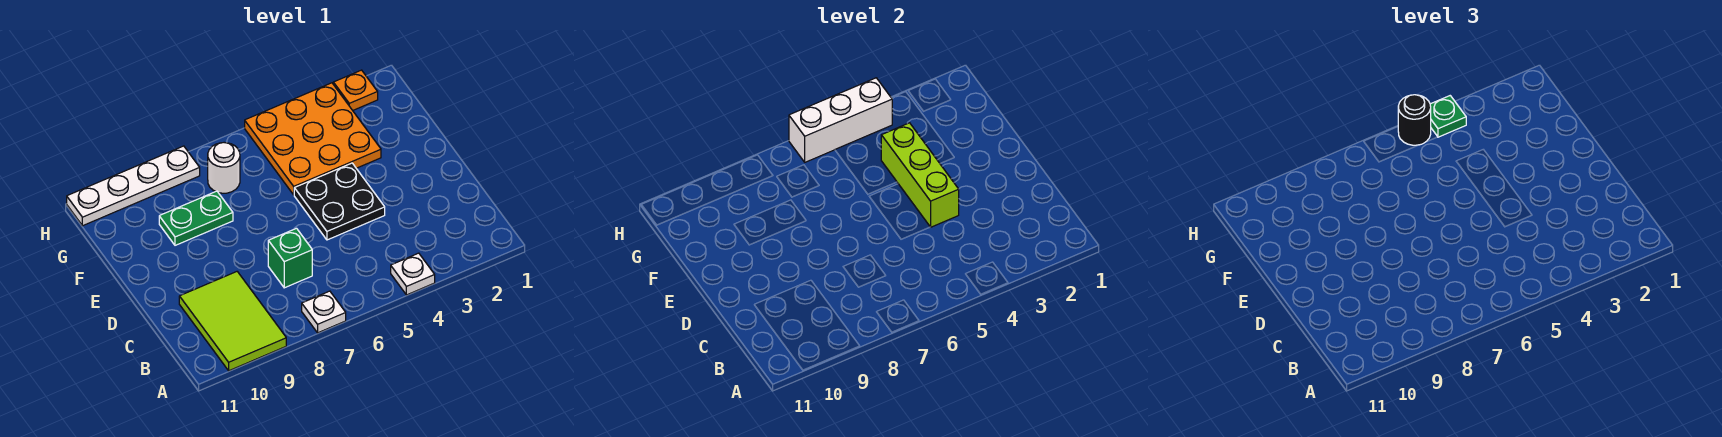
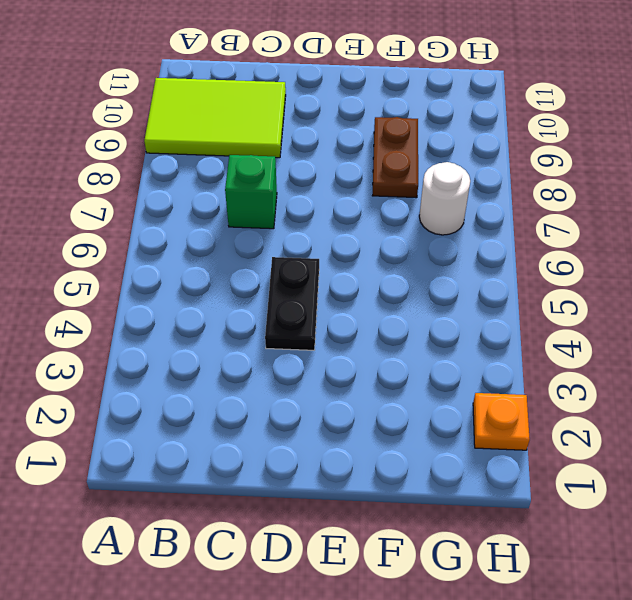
black plate D4:D5 level 1 -> black plate D4:E5 level 1
brown plate F8:F9 level 1 -> green plate F8:F9 level 1
none -> white plate A4 level 1
none -> white plate A7 level 1
none -> orange plate F3:H5 level 1

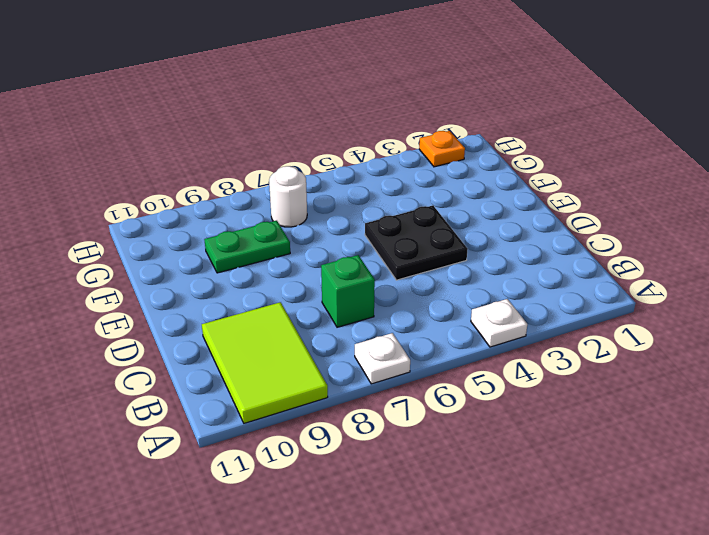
none -> orange plate F3:H5 level 1
none -> white plate H8:H11 level 1
none -> lime brick D4:F4 level 2

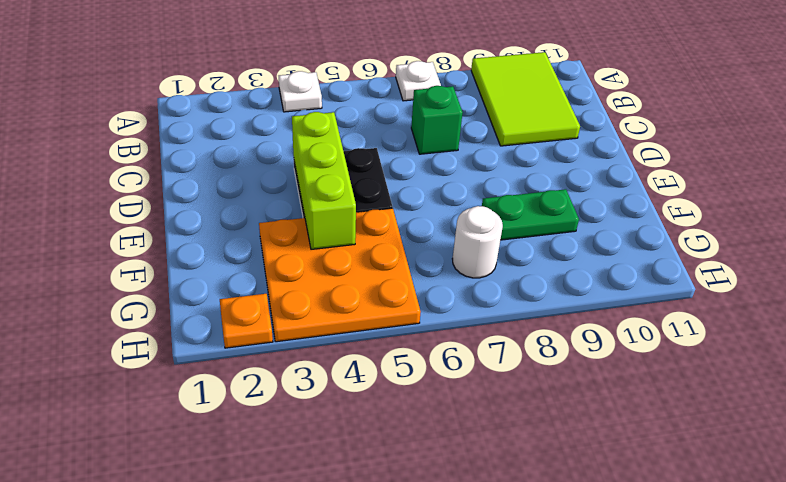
none -> white plate H8:H11 level 1
none -> white brick H4:H6 level 2
none -> green plate H4 level 3

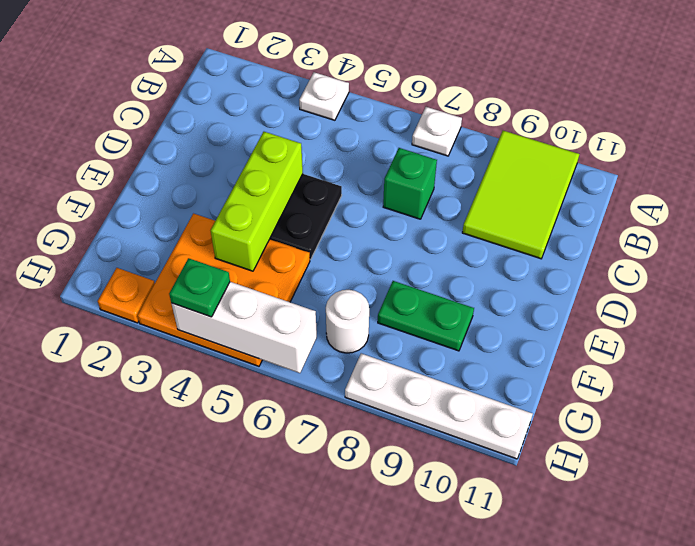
none -> black round brick H5 level 3

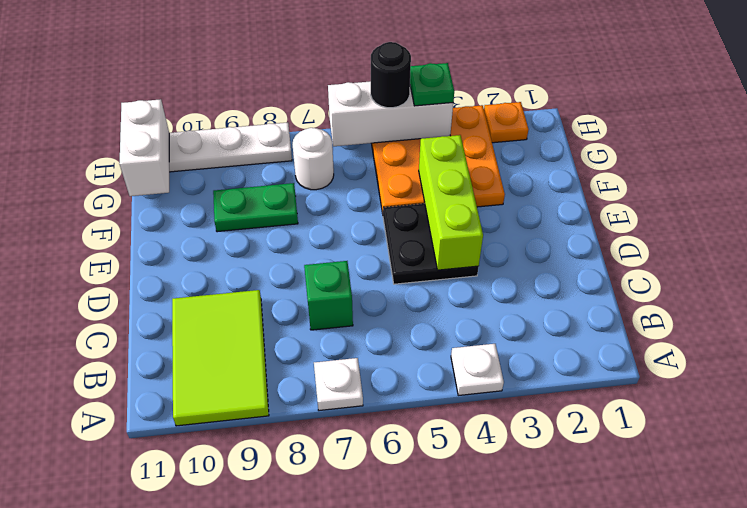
white brick G11:H11 level 2 -> none

